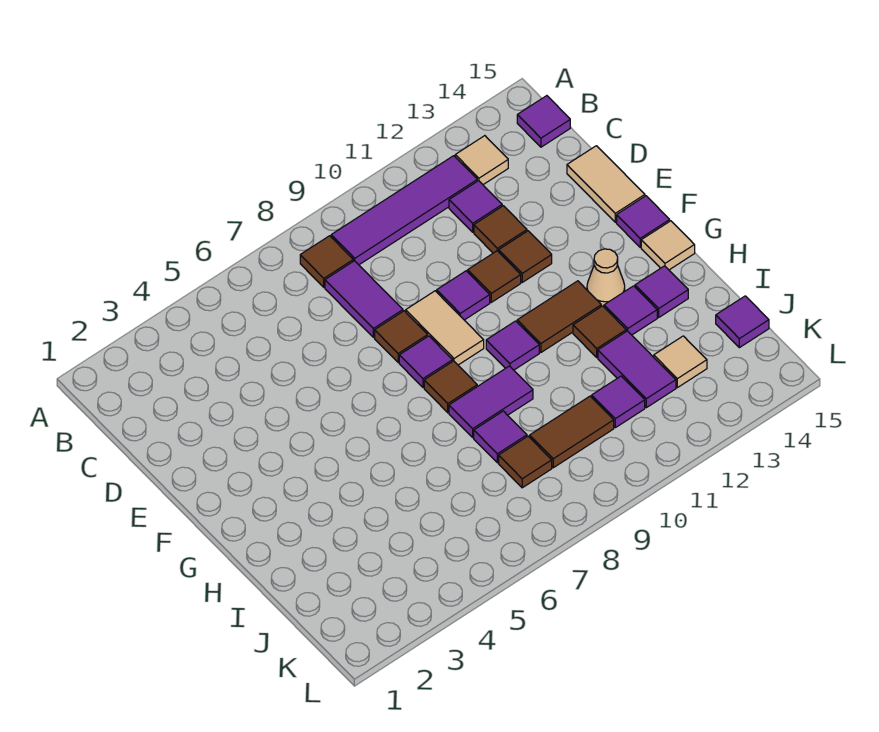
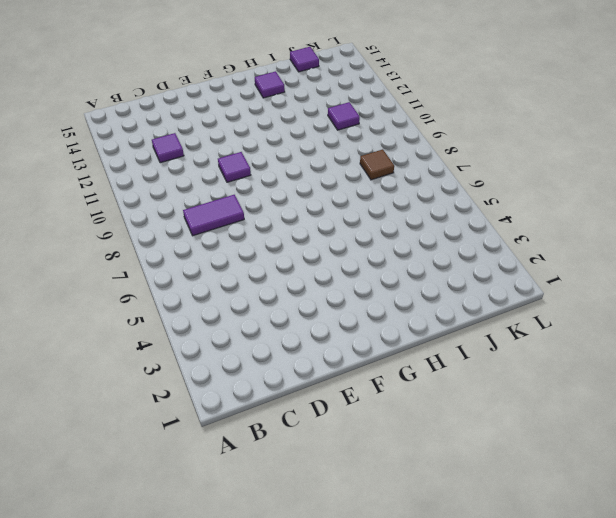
none -> brown tile B8 level 1
none -> purple tile B9:B12 level 1
none -> tan tile B13 level 1
none -> purple tile B15 level 1

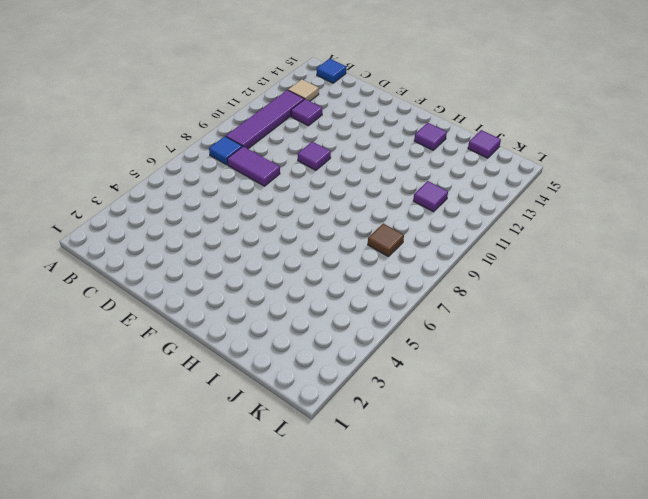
blue tile B8 level 1 -> brown tile B8 level 1
blue tile B15 level 1 -> purple tile B15 level 1
none -> brown tile D12 level 1
none -> tan tile D15:E15 level 1
none -> brown tile E8 level 1
none -> tan tile E9:F9 level 1

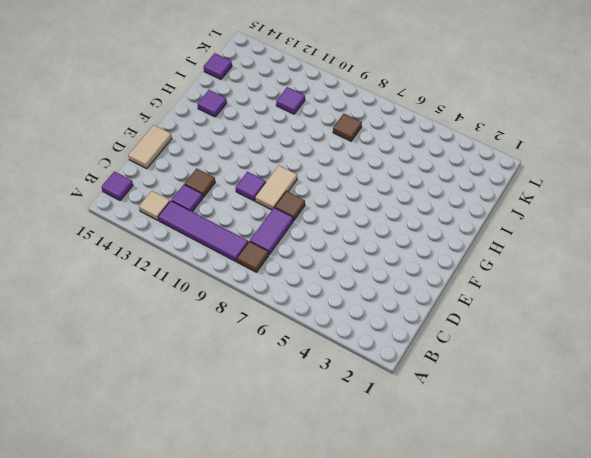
none -> brown tile E11 level 1
none -> brown tile E12 level 1
none -> purple tile F8 level 1
none -> purple tile F15 level 1

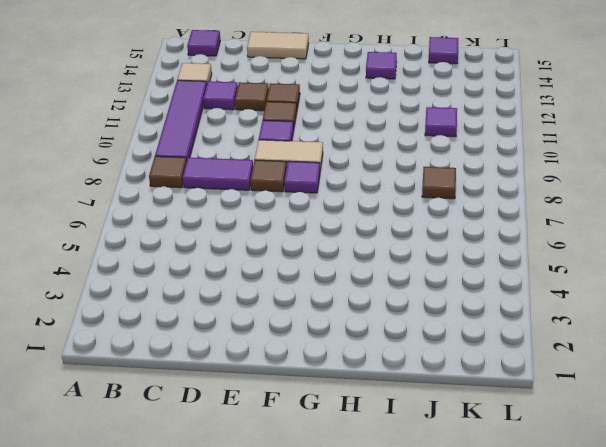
none -> purple tile F15 level 1
none -> brown tile G8 level 1
none -> purple tile G10 level 1
none -> brown tile G11:G12 level 1

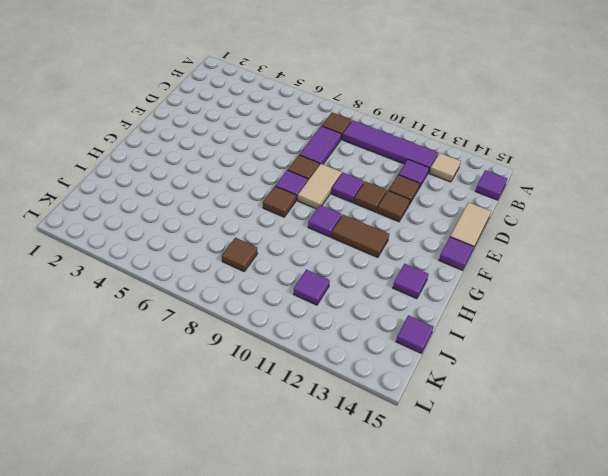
none -> tan cone G13 level 1
none -> tan tile G15 level 1
none -> purple tile H8:H9 level 1
none -> brown tile H12 level 1

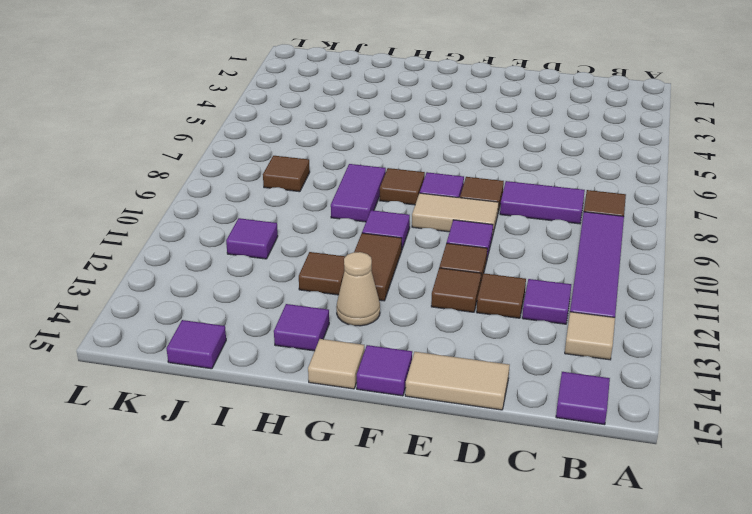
none -> purple tile H13 level 1
none -> purple tile I8 level 1
none -> purple tile I12:J12 level 1
none -> brown tile J9:J10 level 1

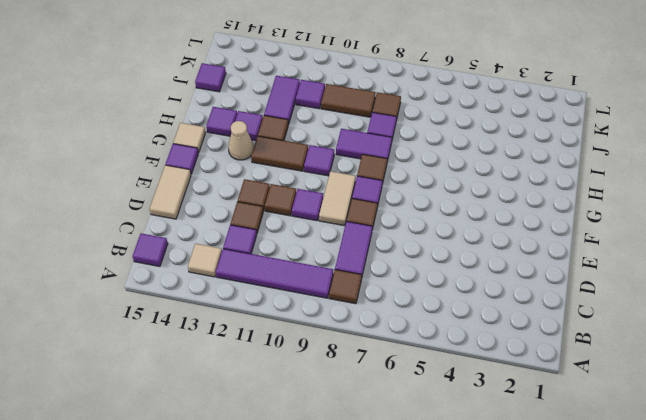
none -> tan tile J13 level 1

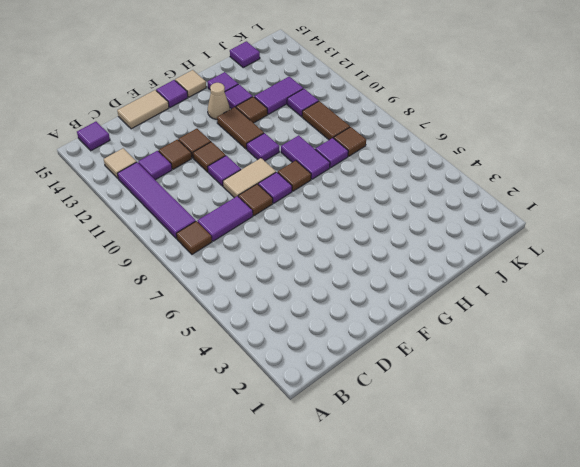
none -> tan tile J13 level 1

